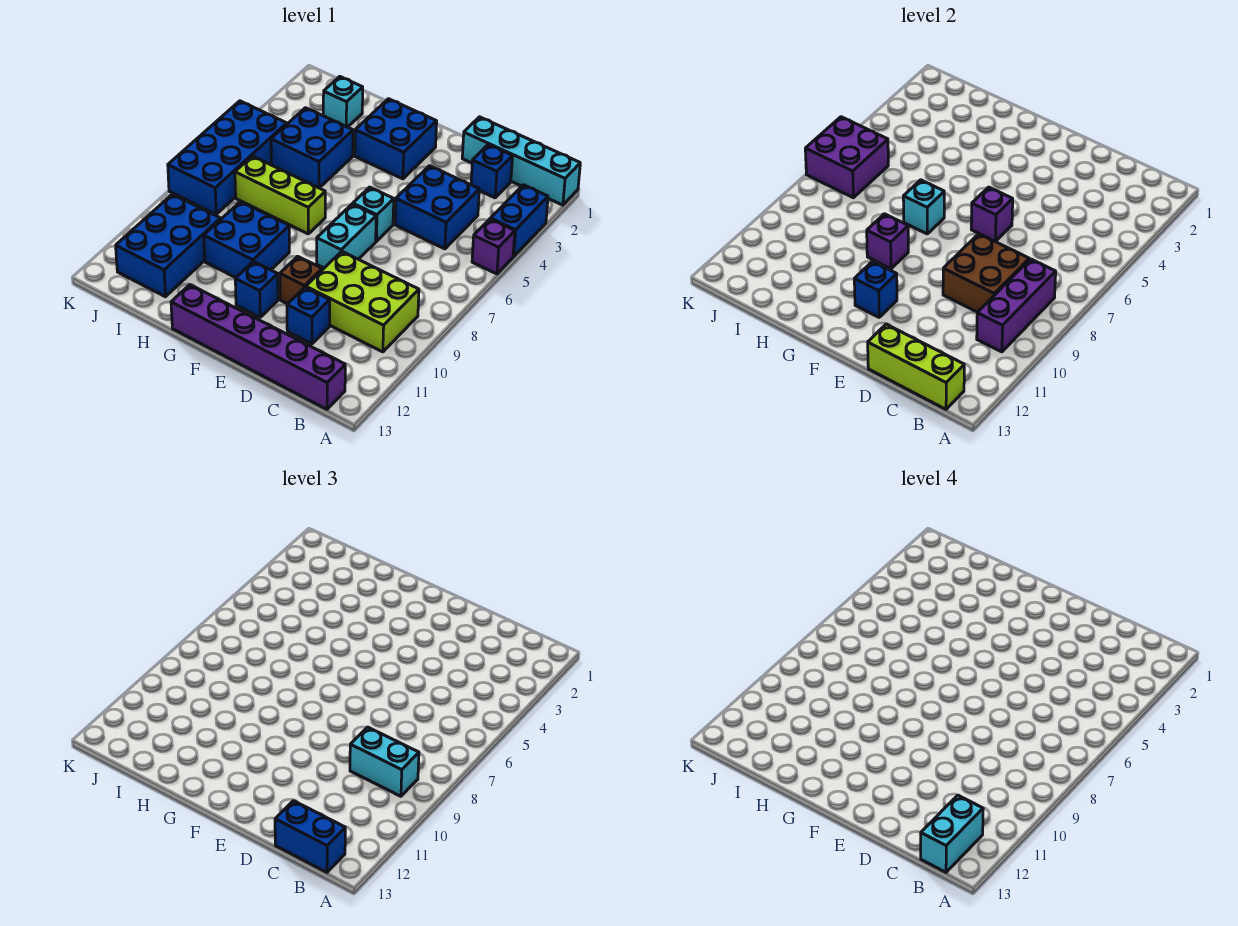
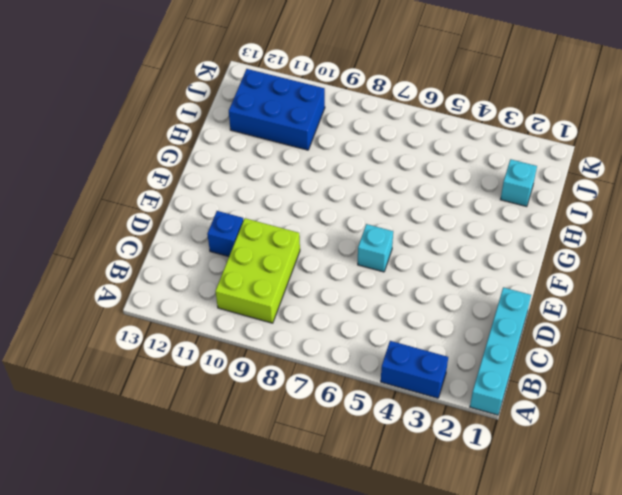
none -> purple brick A5 level 1
none -> purple brick B13:G13 level 1
none -> blue brick C2 level 1
none -> blue brick C4:D5 level 1

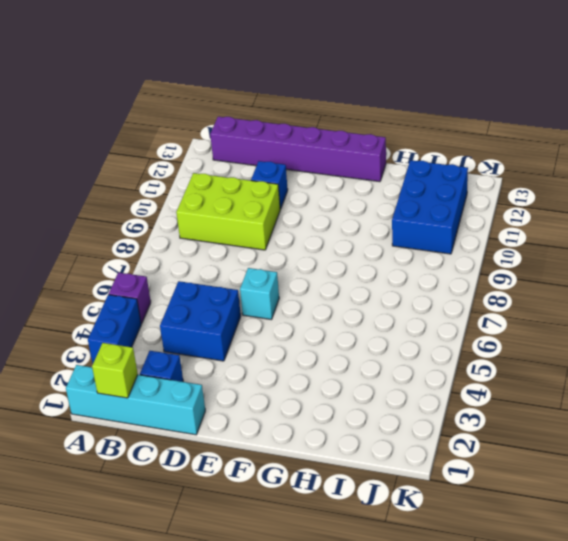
lime brick B1 level 2 -> none
none -> cyan brick E7:E8 level 1
none -> brown brick E10 level 1
none -> blue brick F2:G3 level 1
none -> blue brick F11 level 1

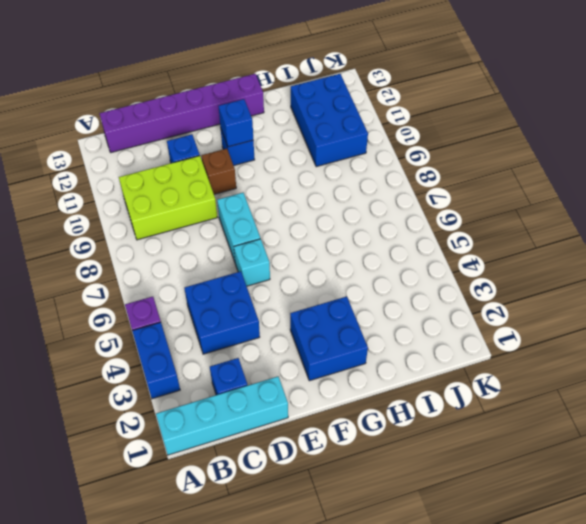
none -> lime brick G7:I7 level 1
none -> blue brick G9:H10 level 1
none -> blue brick H4:I5 level 1
none -> cyan brick I2 level 1

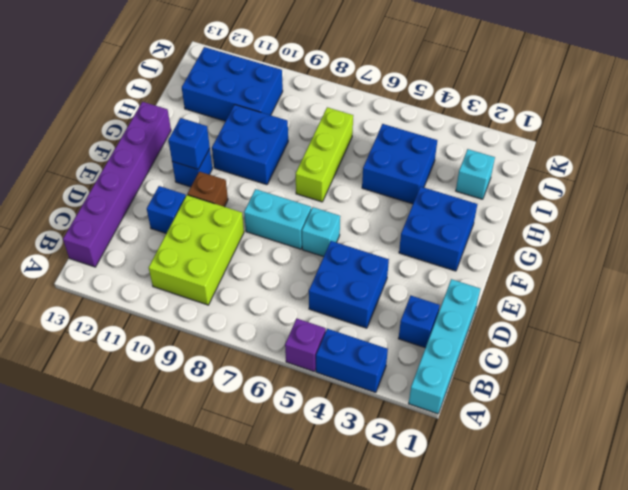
none -> blue brick J5:K8 level 1
none -> purple brick B8:B10 level 2
none -> lime brick B13:D13 level 2
none -> brown brick C8:D9 level 2

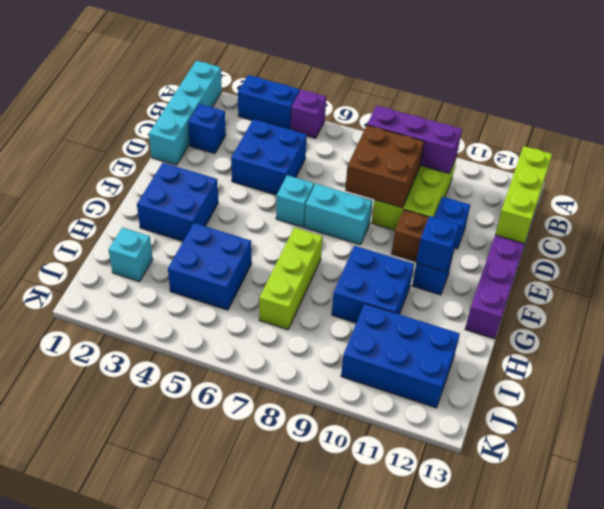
none -> blue brick J5:K8 level 1
none -> purple brick E6 level 2
none -> cyan brick G7 level 2
none -> purple brick G9 level 2

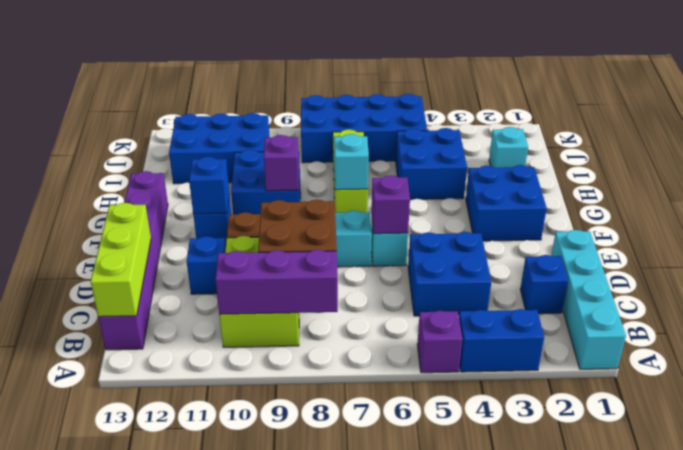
none -> purple brick J6:K7 level 2
none -> cyan brick B9:C9 level 3
none -> blue brick B13:C13 level 3
none -> cyan brick B12:B13 level 4

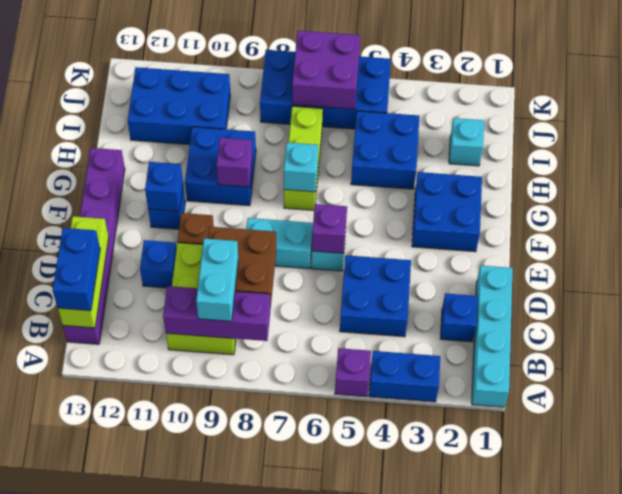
none -> cyan brick B12:B13 level 4

